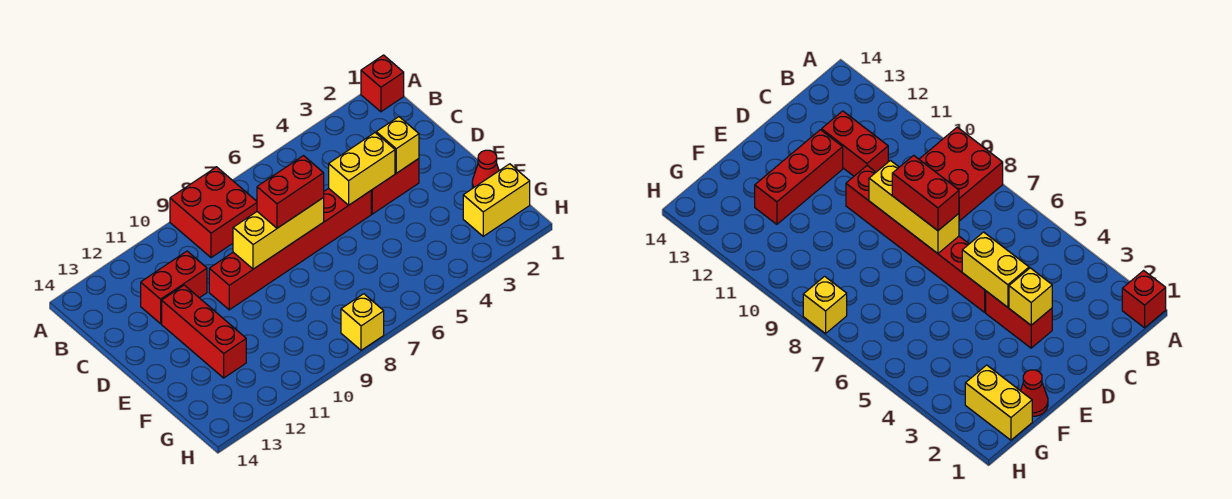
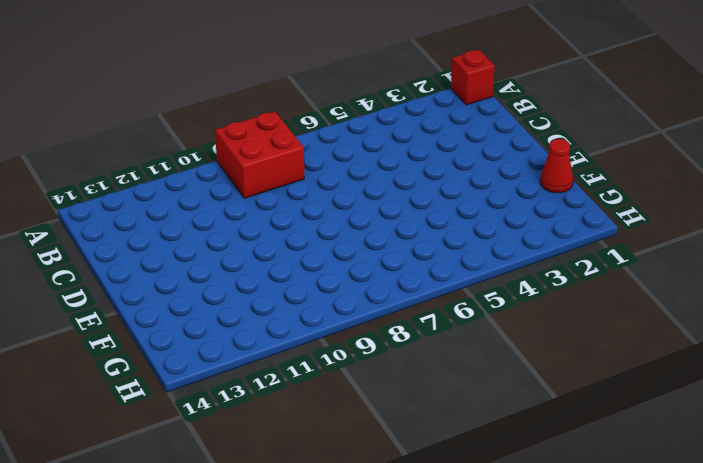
none -> red brick C11:C12 level 1
none -> red brick D3:D4 level 1
none -> red brick D5:D10 level 1

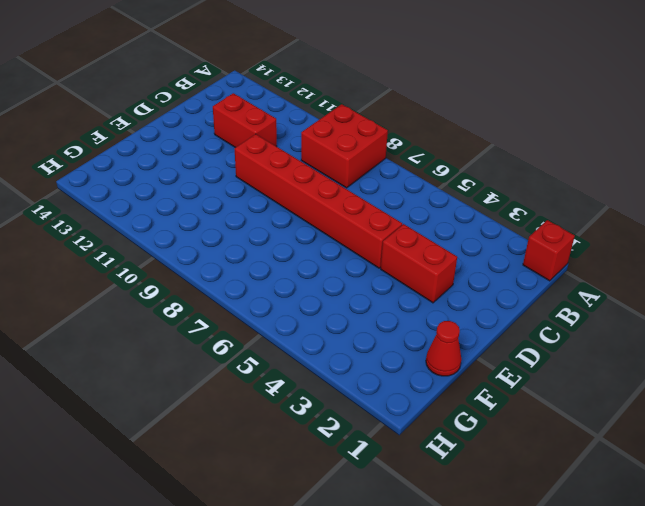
none -> red brick D12:F12 level 1
none -> yellow brick G1:G2 level 1
none -> yellow brick H8 level 1

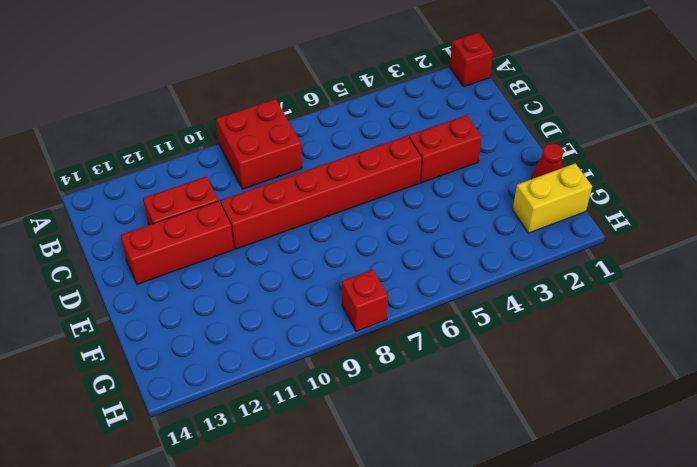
red brick D11:D13 level 1 -> red brick D12:F12 level 1
red brick H8 level 1 -> yellow brick H8 level 1
none -> yellow brick D3 level 2
none -> yellow brick D4:D5 level 2
none -> yellow brick D7:D9 level 2

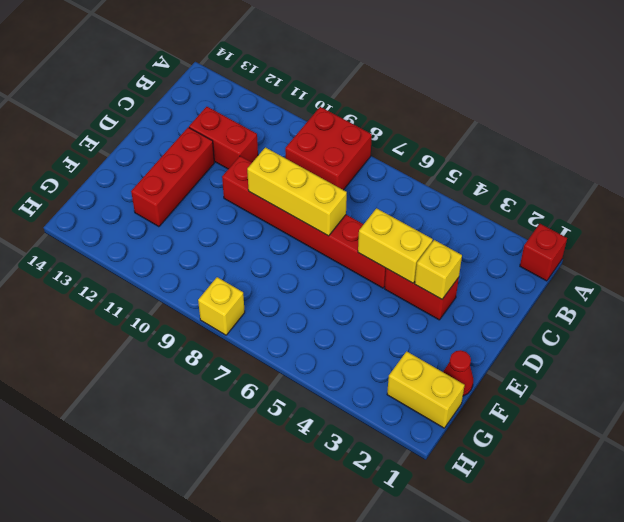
none -> red brick D7:D8 level 3

